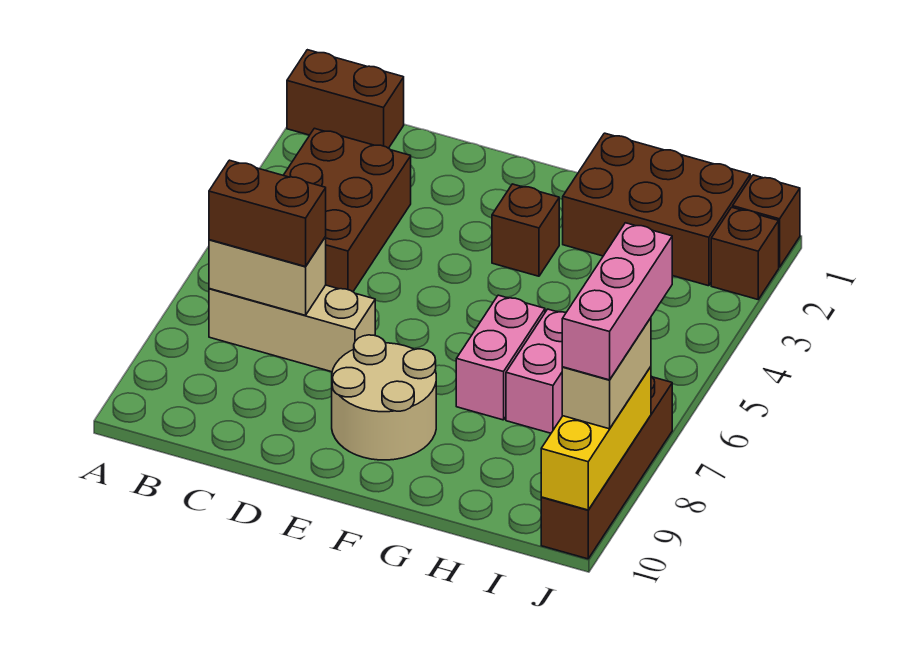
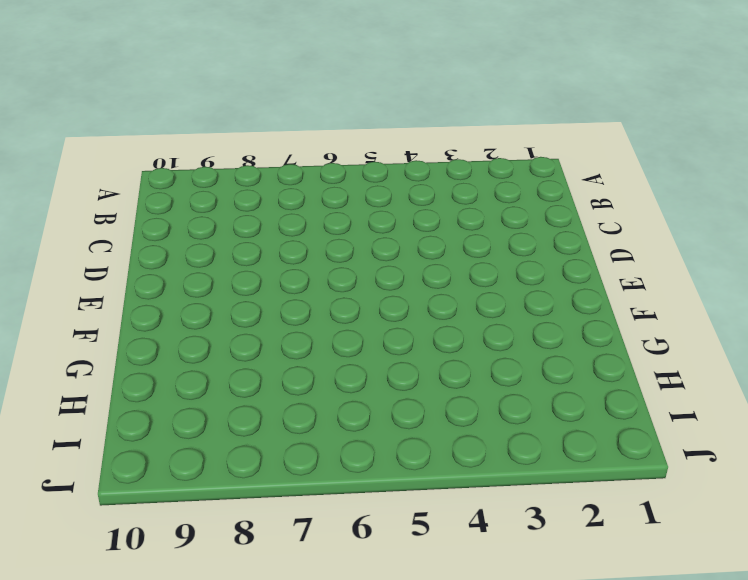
none -> brown brick A1:B1 level 1
none -> brown brick B3:C5 level 1
none -> tan brick B7:D7 level 1

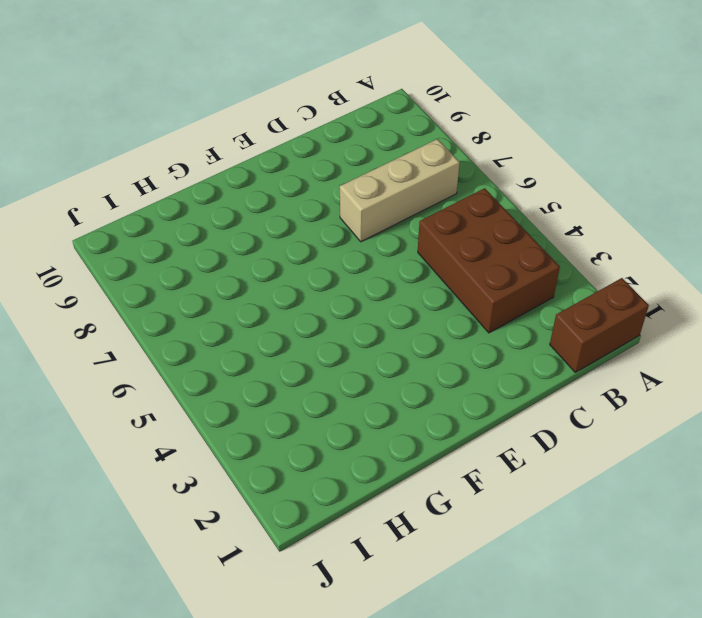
none -> tan round brick E8:F9 level 1
none -> brown brick F3 level 1
none -> brown brick G1:I2 level 1

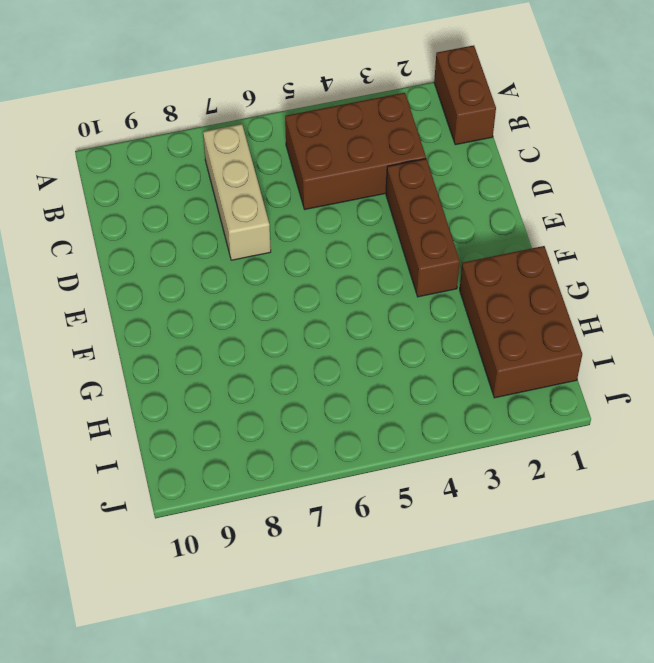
brown brick D3:F3 level 1 -> brown brick F3 level 1
none -> tan round brick E8:F9 level 1
none -> pink brick G6:G7 level 1
none -> pink brick H6:H7 level 1

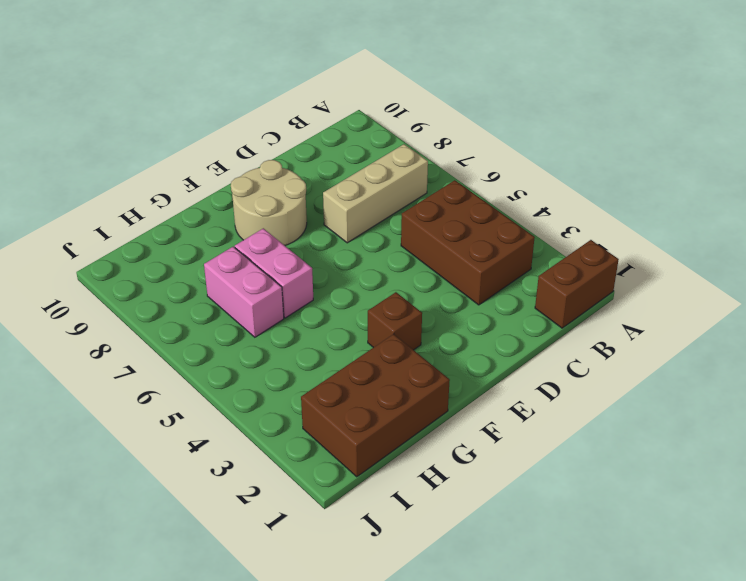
none -> brown brick J1 level 1
none -> brown brick J2 level 1
none -> brown brick J7:J10 level 1

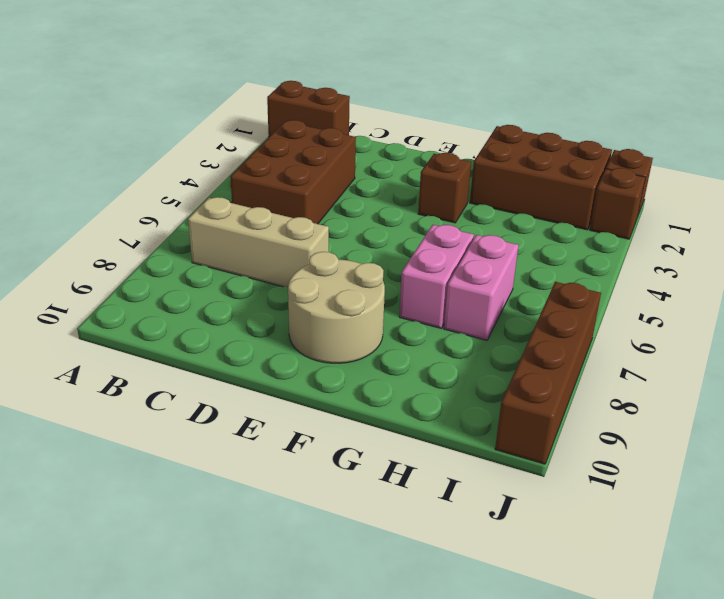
none -> tan brick B7:C7 level 2
none -> yellow brick J8:J10 level 2
none -> brown brick B7:C7 level 3

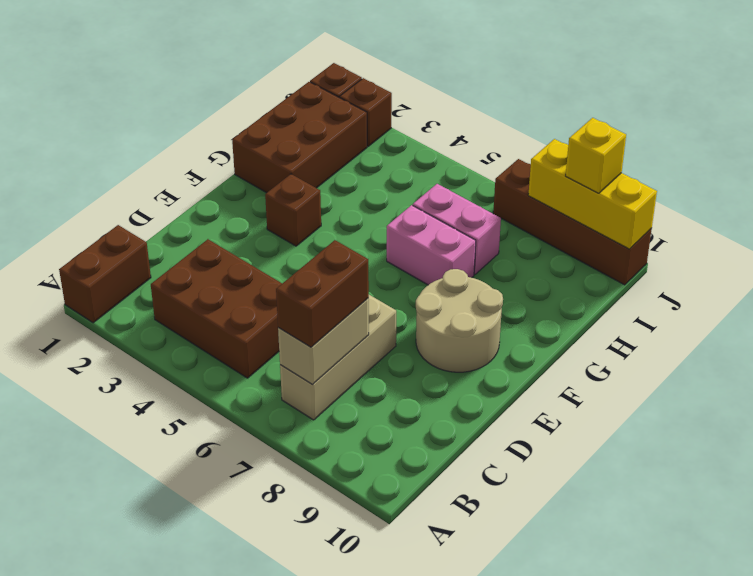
yellow brick J9 level 3 -> tan brick J8:J9 level 3
none -> pink brick J7:J9 level 4

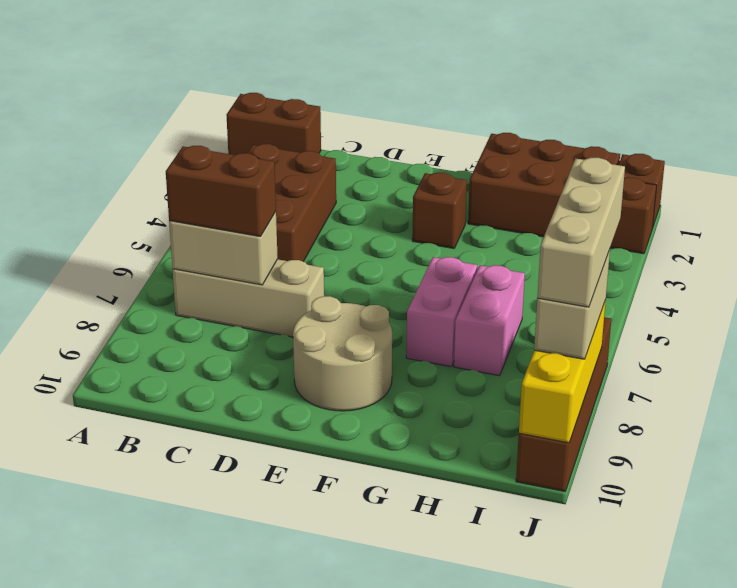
tan brick J7:J9 level 4 -> pink brick J7:J9 level 4

